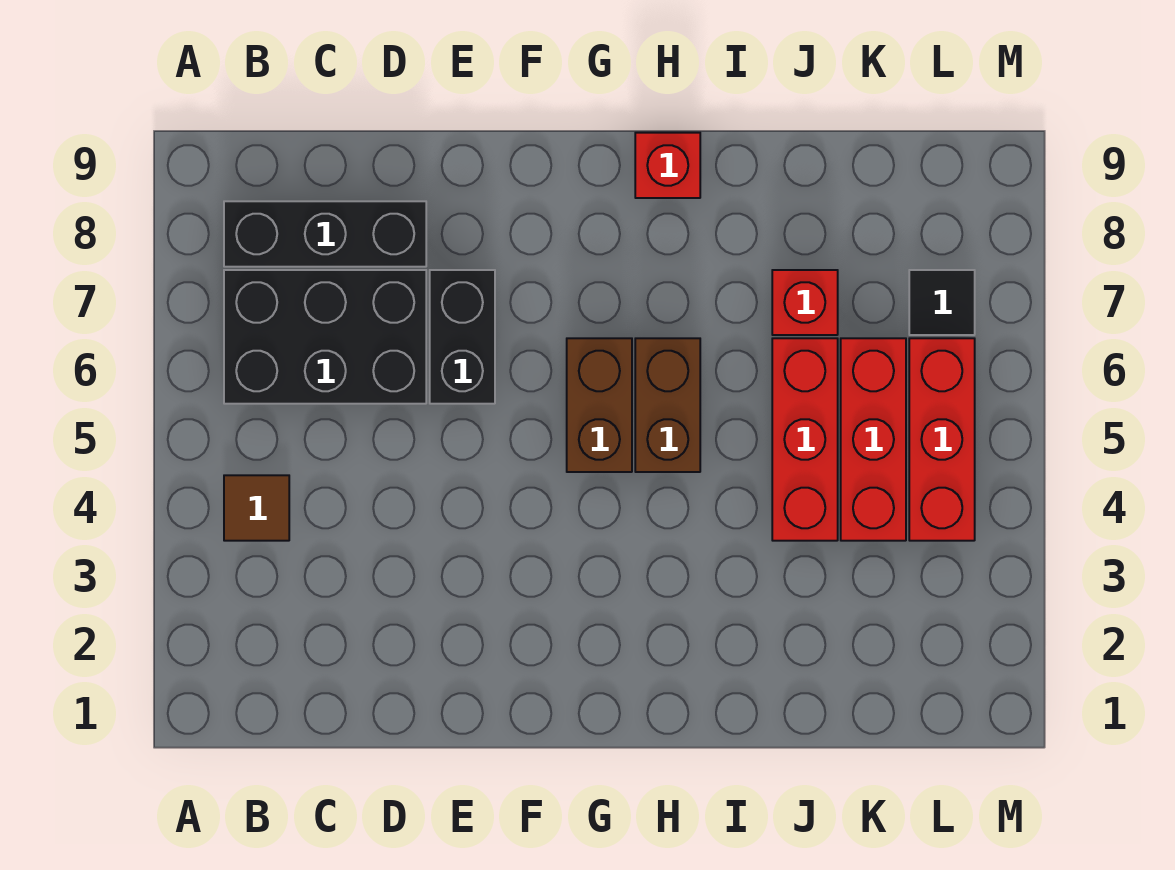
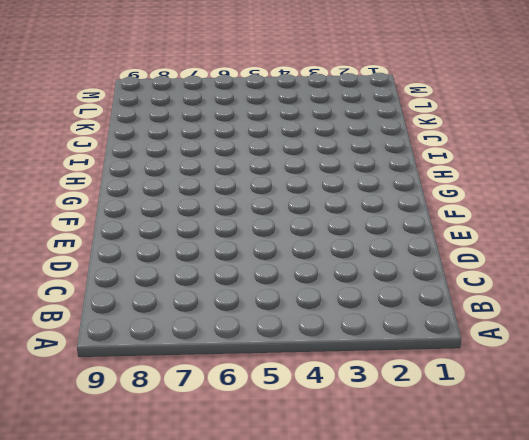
none -> brown tile B4 level 1
none -> black brick B6:D7 level 1
none -> black brick B8:D8 level 1

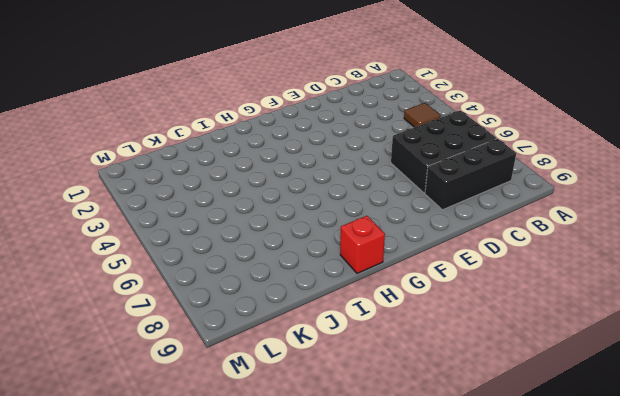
none -> black brick E6:E7 level 1
none -> brown brick G5:G6 level 1
none -> brown brick H5:H6 level 1

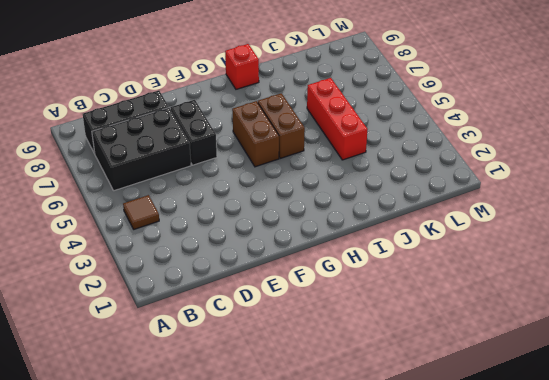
none -> red brick J7 level 1
none -> red brick K4:K6 level 1
none -> red brick L4:L6 level 1

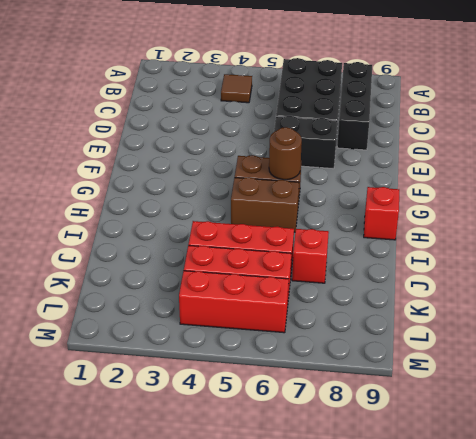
brown round brick G6 level 2 -> none
none -> black tile L7 level 1

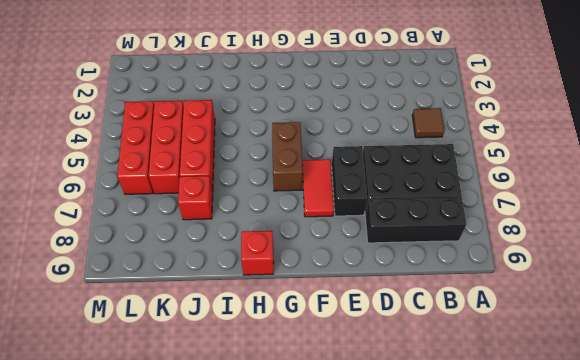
red tile F6:F7 level 1 -> none
none -> brown brick H5:H6 level 1
none -> black tile L7 level 1

